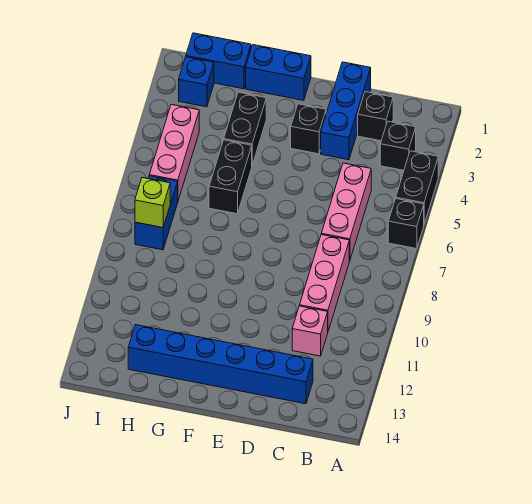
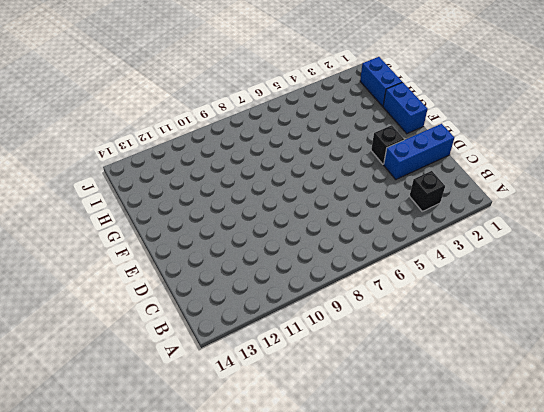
none -> black brick A4:A5 level 1
none -> black brick A6 level 1
none -> black brick C2 level 1

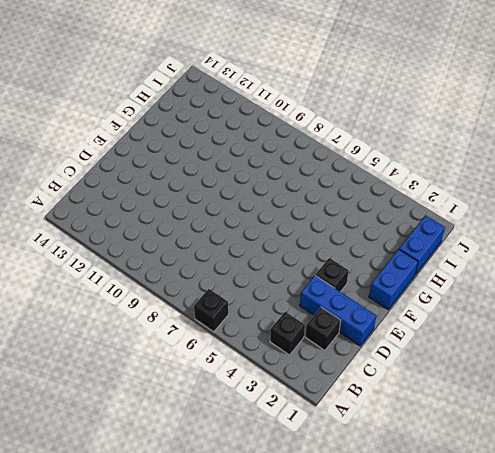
none -> black brick A4:A5 level 1
none -> pink brick C5:C7 level 1
none -> pink brick C8:C10 level 1

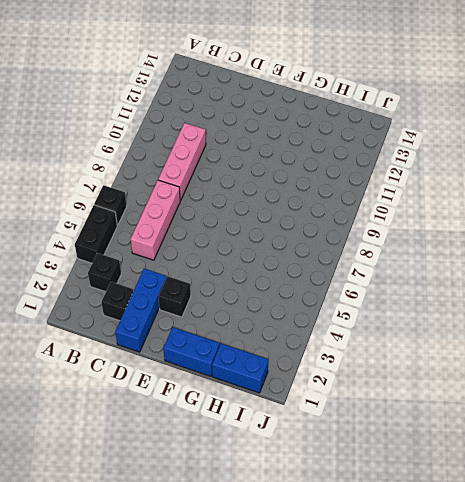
none -> pink brick C11 level 1
none -> blue brick C13:H13 level 1
none -> black brick G3:G4 level 1

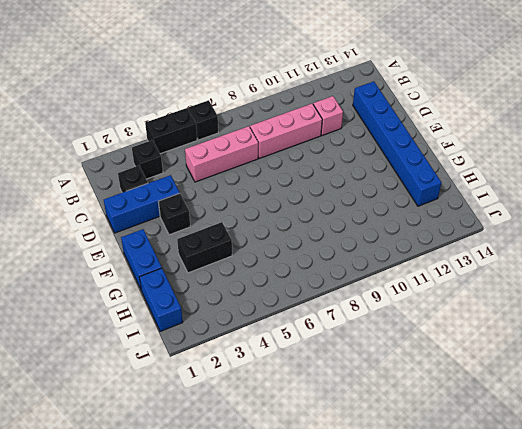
none -> black brick G5:G6 level 1
none -> blue brick I2 level 1
none -> pink brick I4:I6 level 1

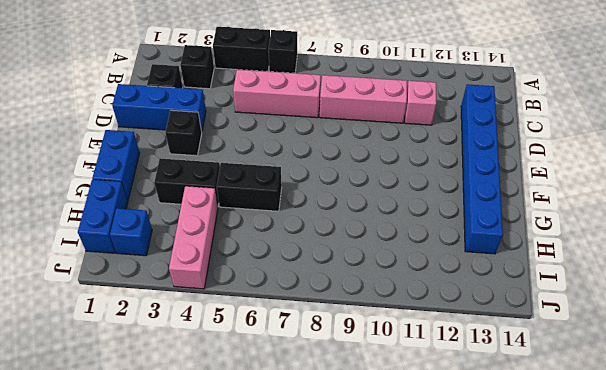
pink brick H4:J4 level 1 -> pink brick I4:I6 level 1
none -> blue brick I7:I8 level 1
none -> lime brick I8 level 2

